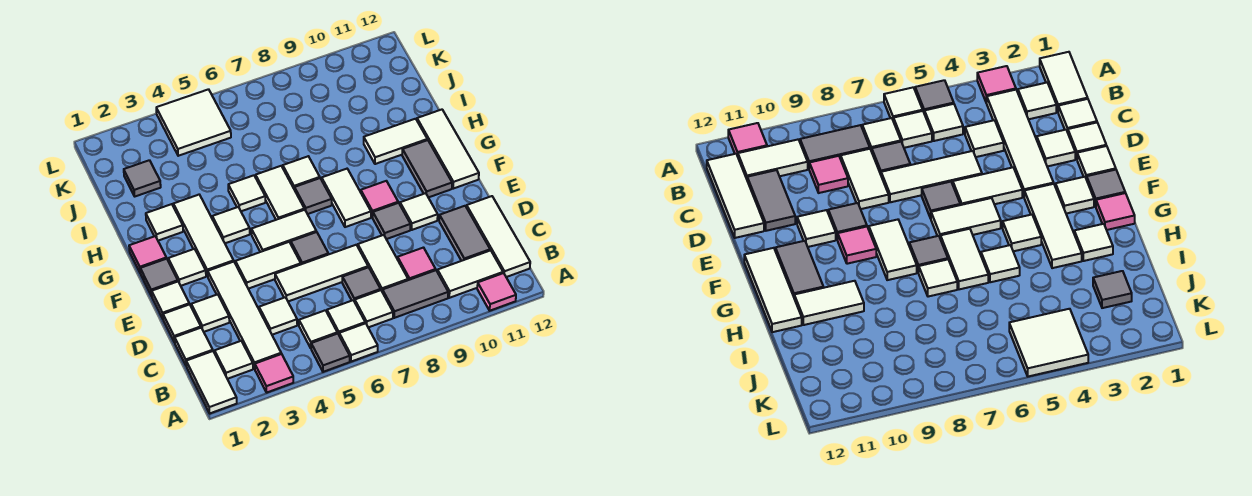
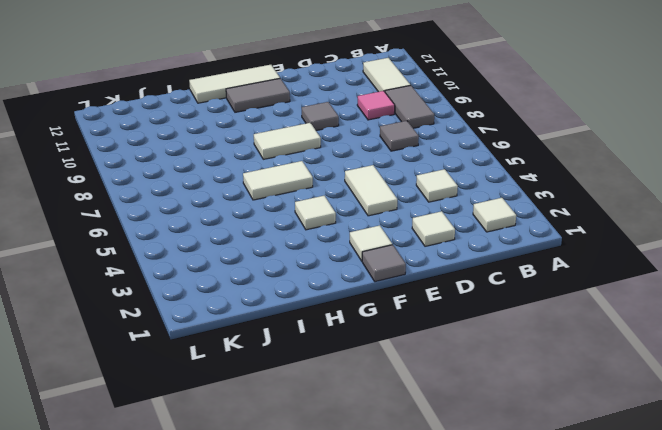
none -> white tile A1:B1 level 1
none -> pink tile A3 level 1
none -> grey tile A5 level 1
none -> white tile A6 level 1

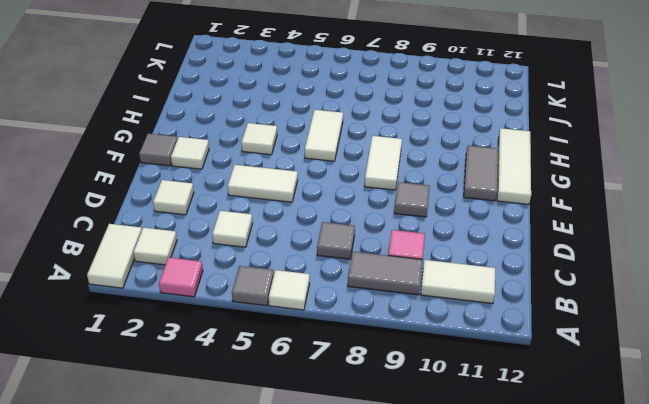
none -> pink tile A11 level 1
none -> white tile B3:E3 level 1
none -> white tile B5 level 1
none -> white tile B6 level 1

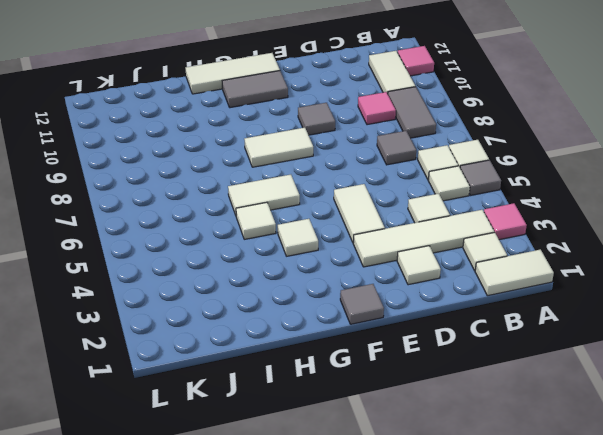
none -> white tile B7 level 1
none -> white tile B12:D12 level 1
none -> white tile C1 level 1
none -> white tile C8:D8 level 1

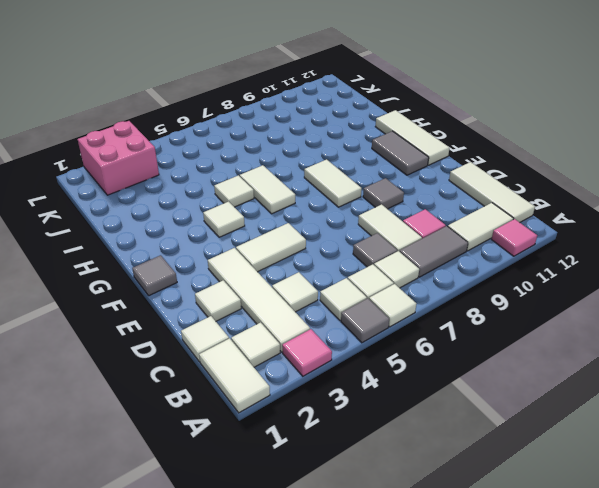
pink brick K2:L3 level 1 -> none
none -> grey tile C11:D11 level 1
none -> white tile D1 level 1
none -> white tile D5:D7 level 1
none -> white tile E1 level 1

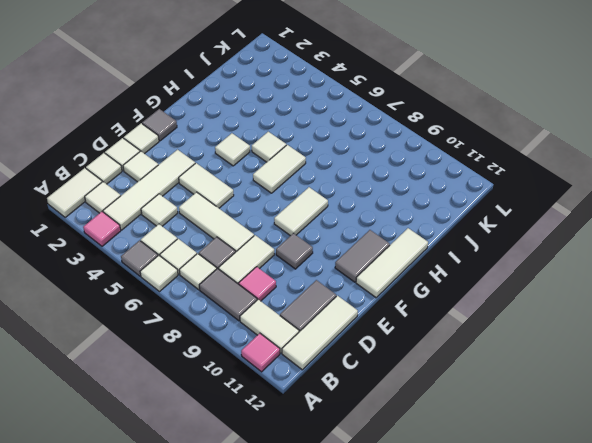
none -> grey tile E6 level 1
none -> white tile E10 level 1
none -> white tile F2 level 1
none -> white tile F3:H3 level 1

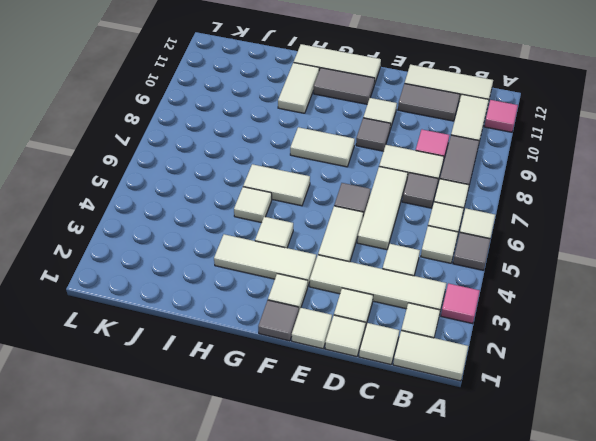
none -> white tile F5:F6 level 1
none -> pink tile F9 level 1
none -> pink tile G1 level 1
none -> grey tile G7 level 1

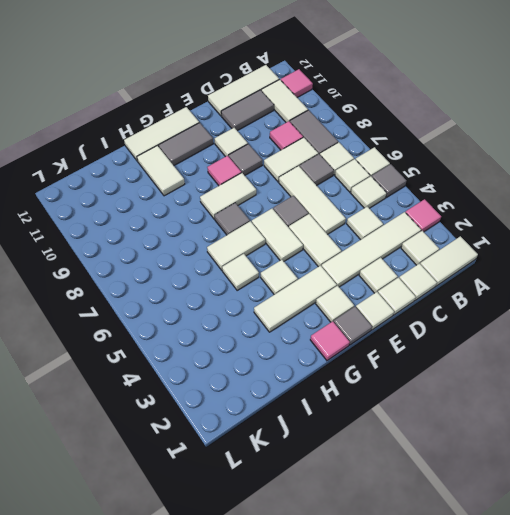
none -> white tile H2 level 1
none -> white tile H7 level 1
none -> grey tile J2 level 1
none -> white tile K4:L5 level 1

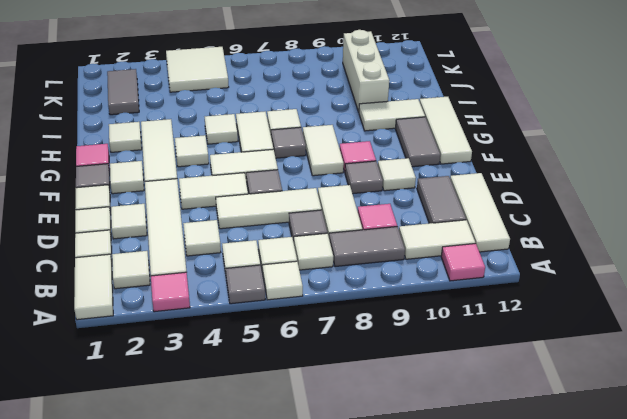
white brick I10:K10 level 1 -> none
grey tile J2:K2 level 1 -> grey tile J2 level 1

